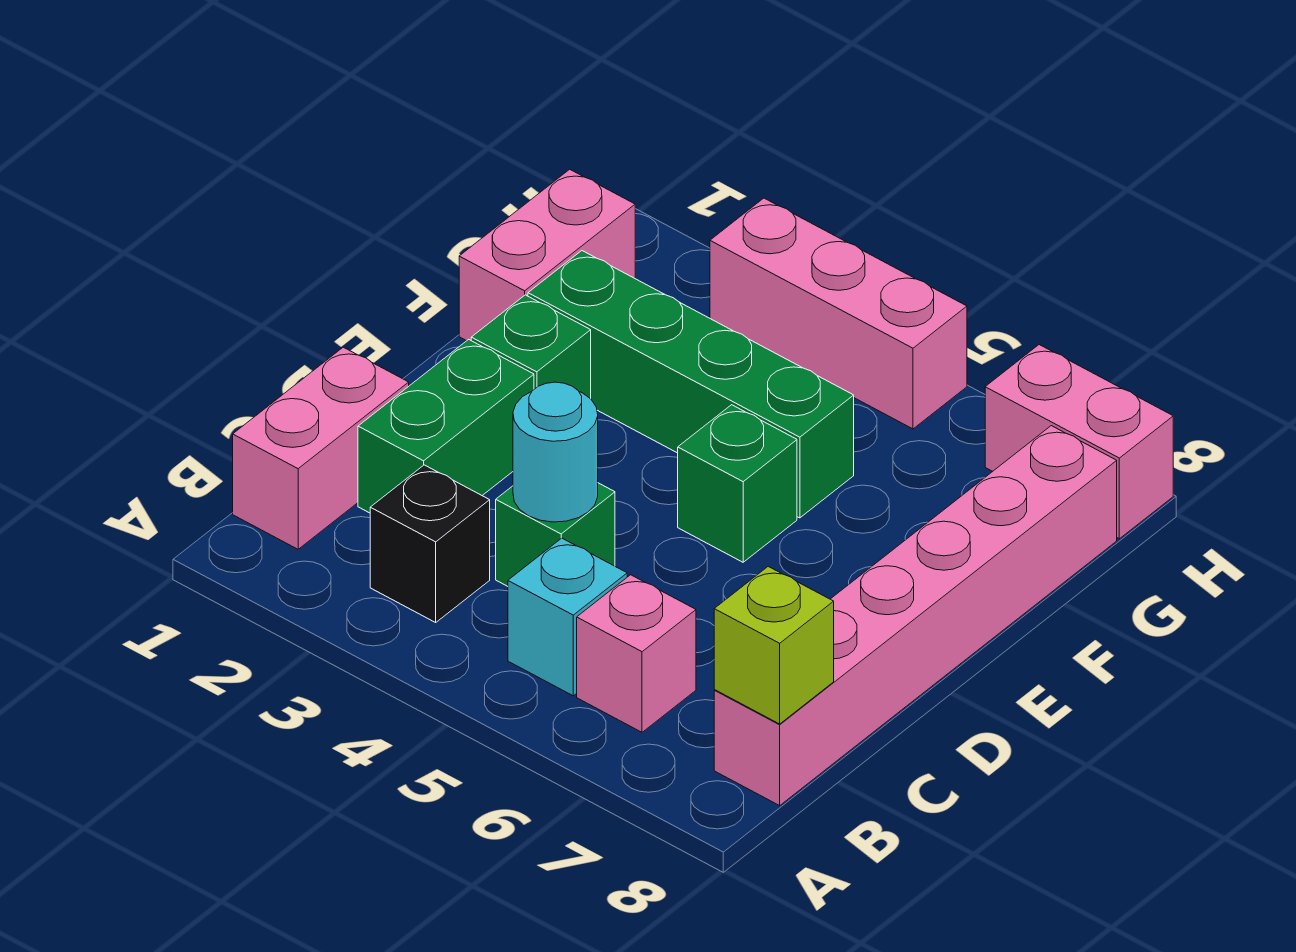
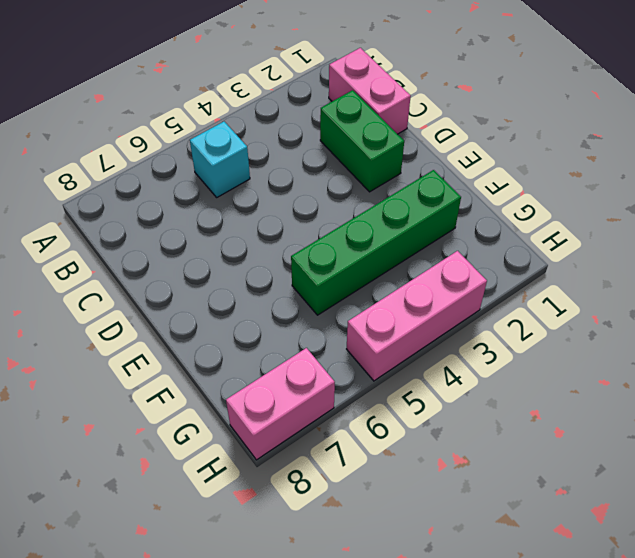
none -> black brick B3 level 1
none -> pink brick B6 level 1
none -> pink brick B8:G8 level 1

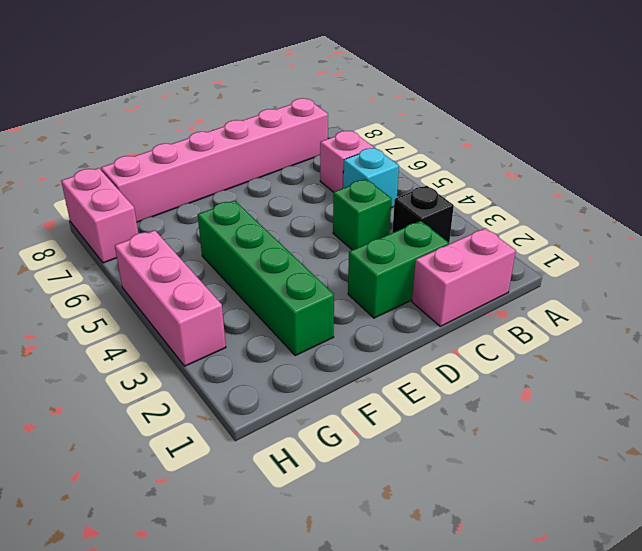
none -> green brick E2 level 1
none -> green brick E5 level 1
none -> pink brick F1:G1 level 1

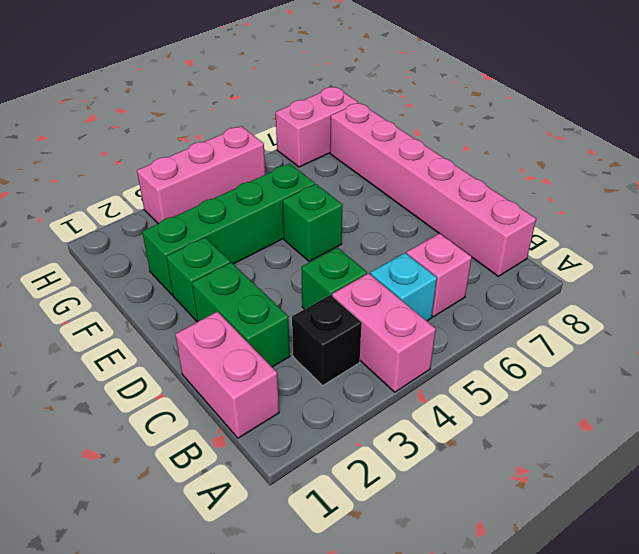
pink brick A4:B4 level 1 -> pink brick F1:G1 level 1
none -> lime brick B8 level 2
none -> cyan round brick C4 level 2

